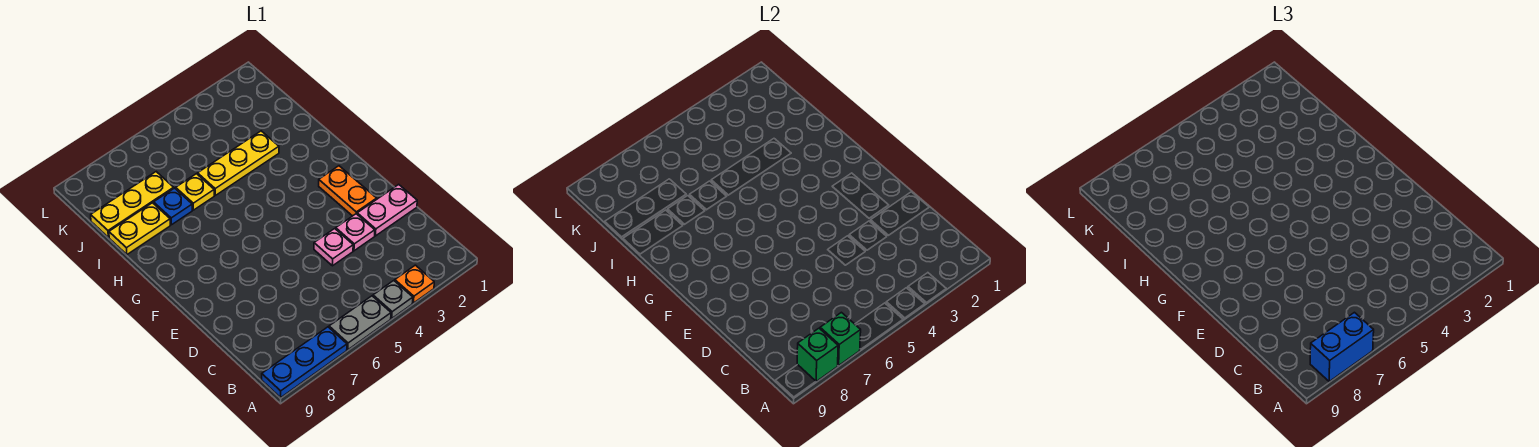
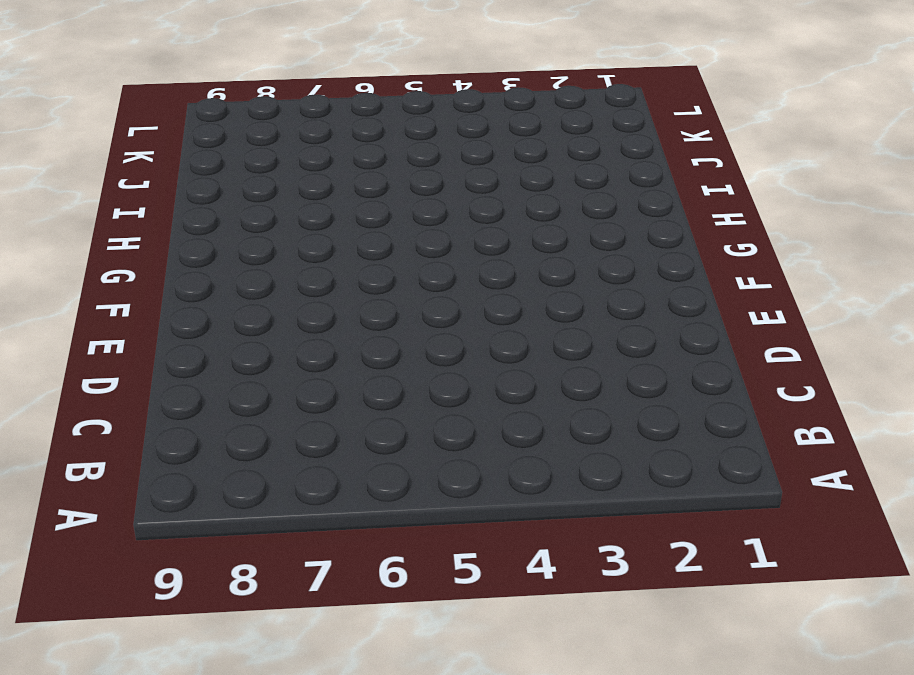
none -> orange plate A3 level 1
none -> grey plate A4 level 1
none -> grey plate A5:A6 level 1

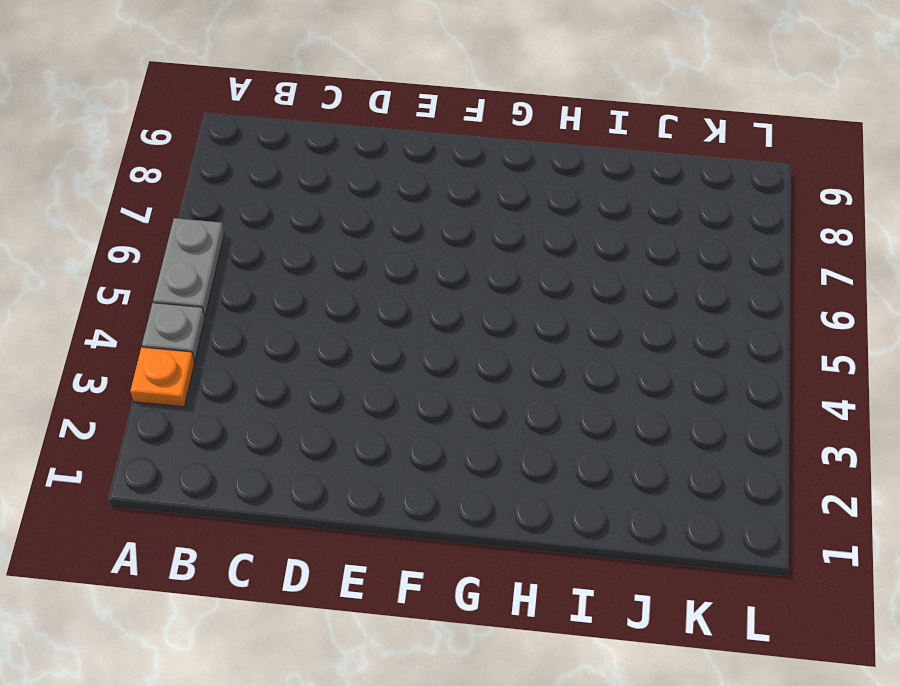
none -> blue plate A7:A9 level 1
none -> pink plate D1:D2 level 1
none -> pink plate D3 level 1

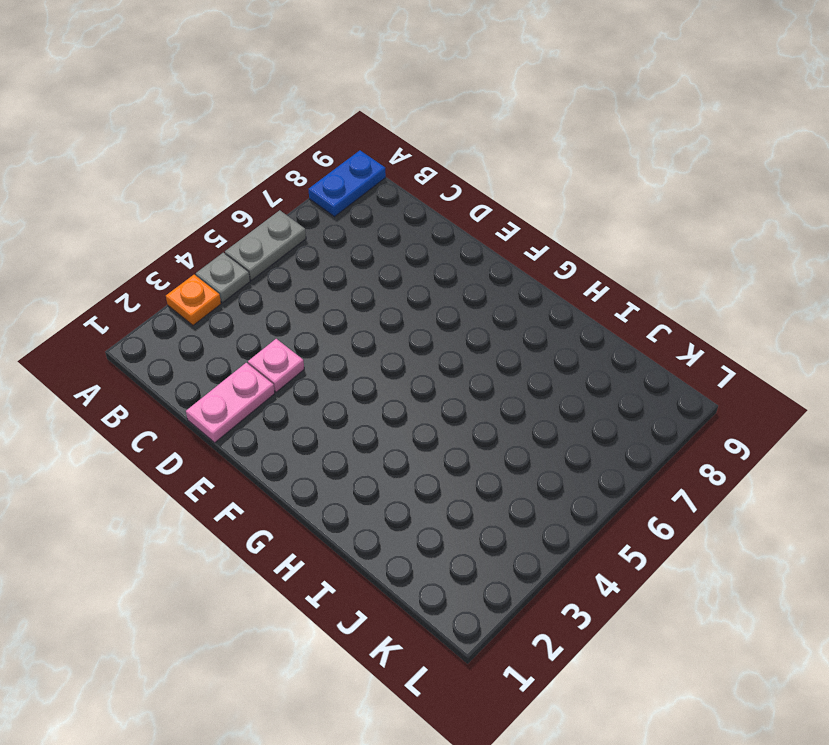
blue plate A8:A9 level 1 -> blue plate A7:A9 level 1
none -> pink plate D4 level 1
none -> orange plate E2:F2 level 1
none -> yellow plate I3:I5 level 1

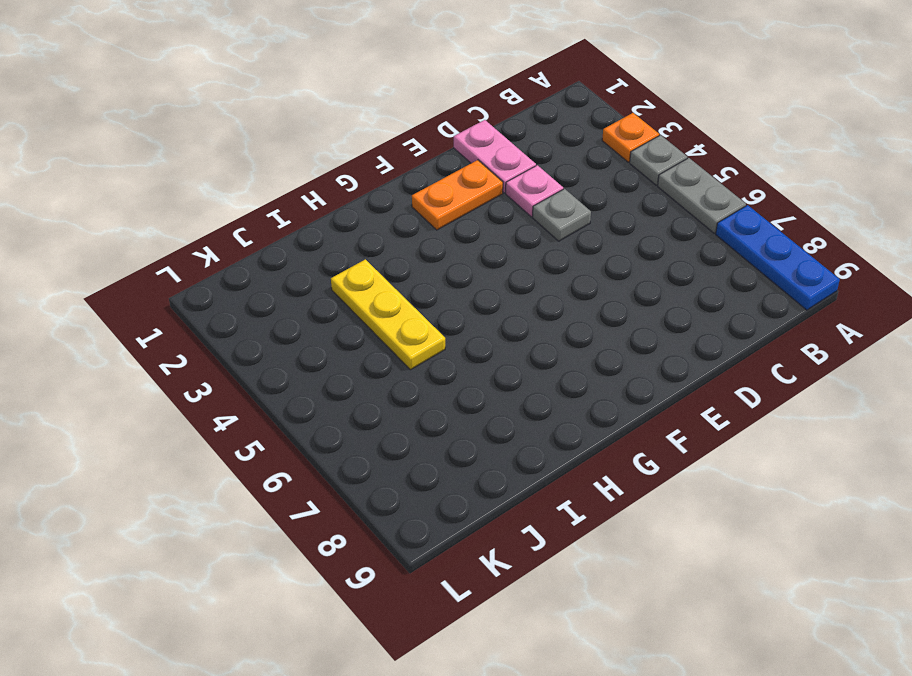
grey plate D4 level 1 -> pink plate D4 level 1
none -> yellow plate I6 level 1
none -> blue plate I7 level 1
none -> yellow plate I8:I9 level 1

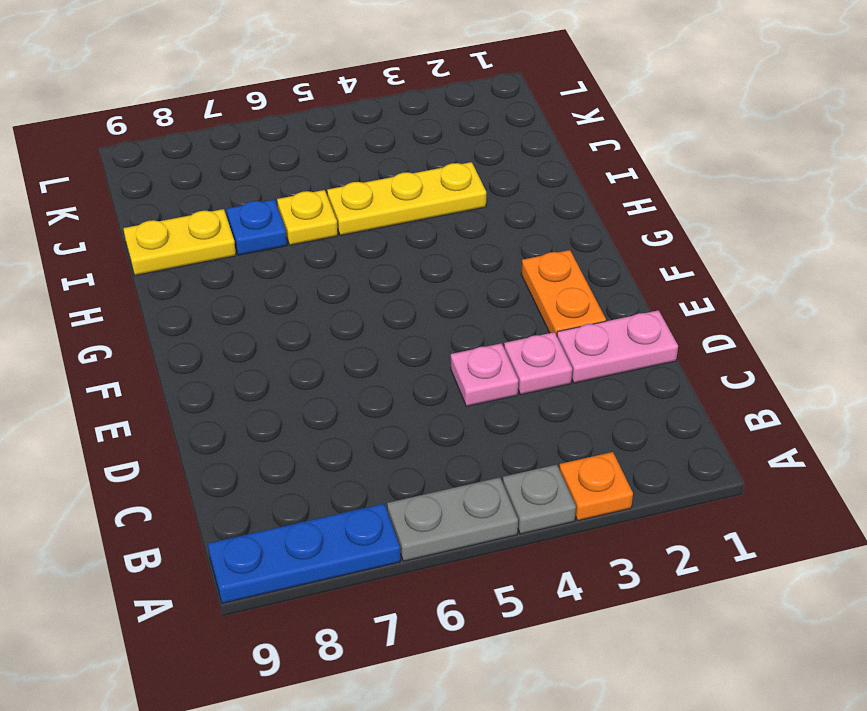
none -> yellow plate J7:J9 level 1
none -> green brick A7 level 2
none -> green brick A8 level 2

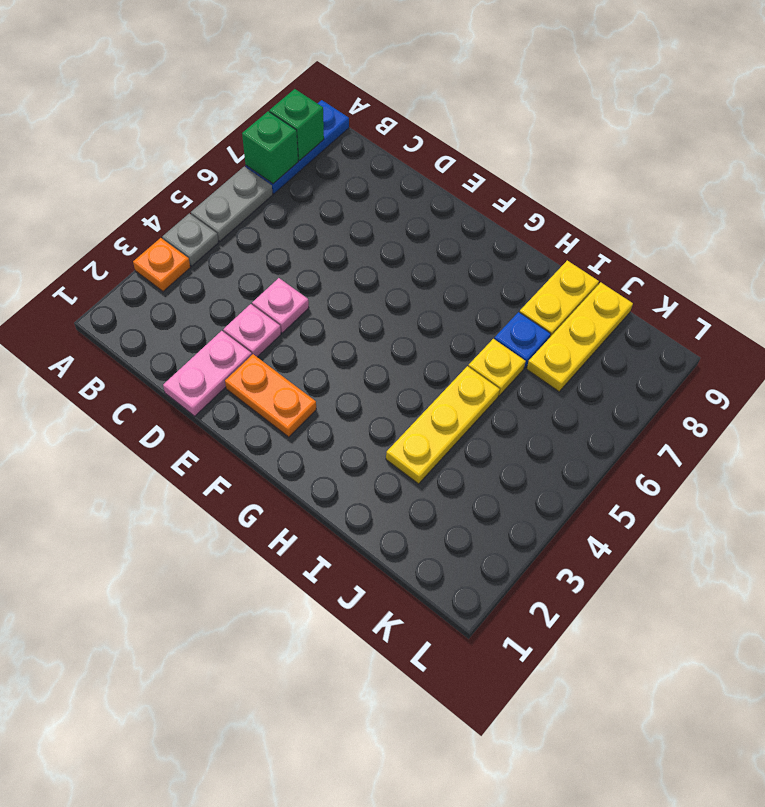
none -> blue brick A7:A8 level 3

